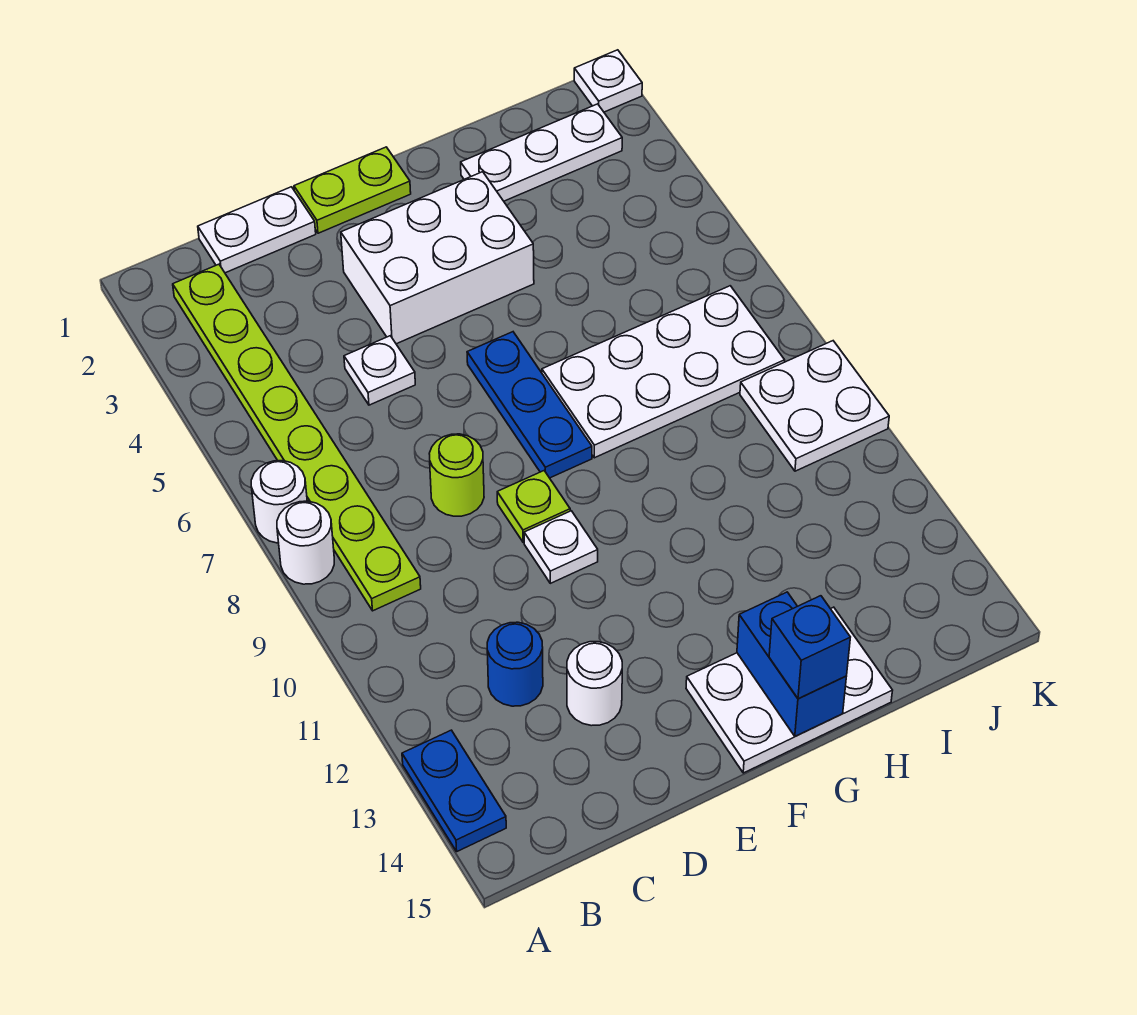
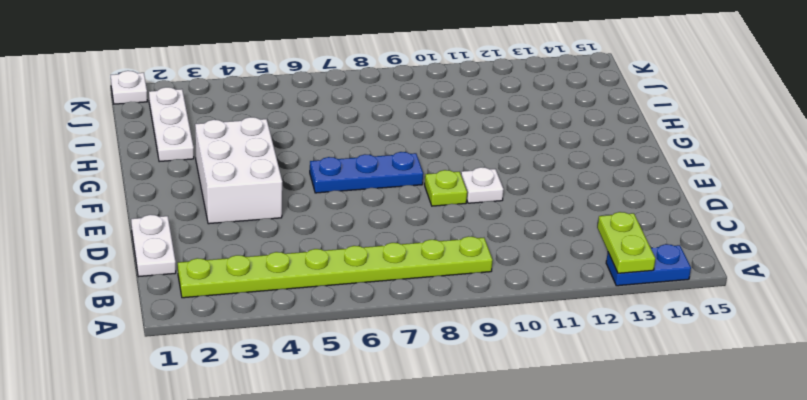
lime plate A13:B13 level 2 -> lime plate E1:F1 level 1
none -> white round brick A7 level 1
none -> white round brick A8 level 1
none -> blue round brick C12 level 1

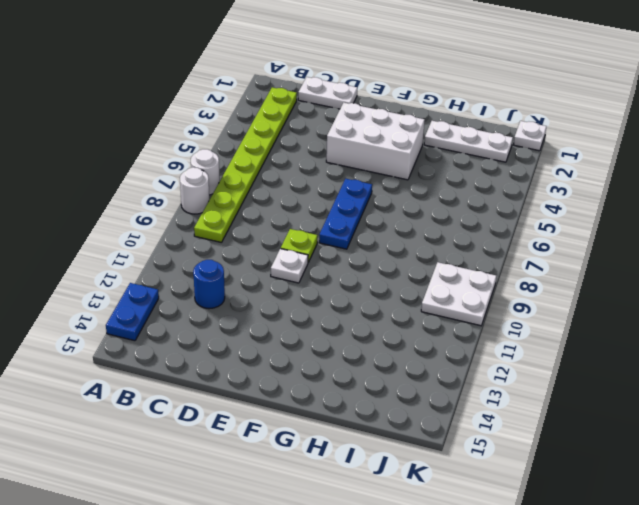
none -> white plate D5 level 1
none -> lime round brick D8 level 1
none -> white round brick D13 level 1

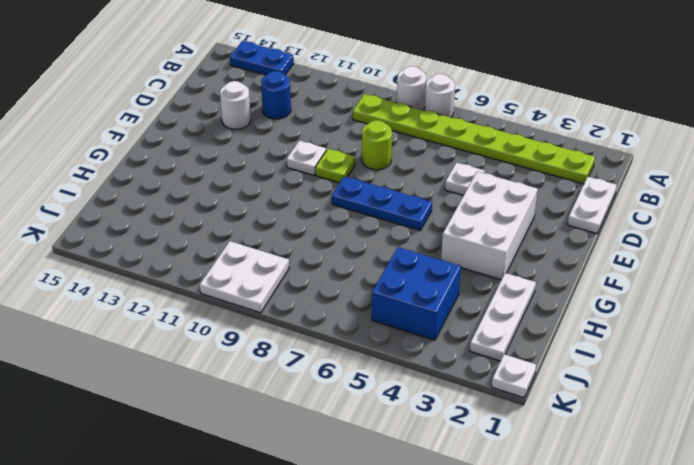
blue brick I4:J5 level 1 -> none
none -> lime plate E1:F1 level 1
none -> white plate F14:H15 level 1
none -> white plate G7:J8 level 1

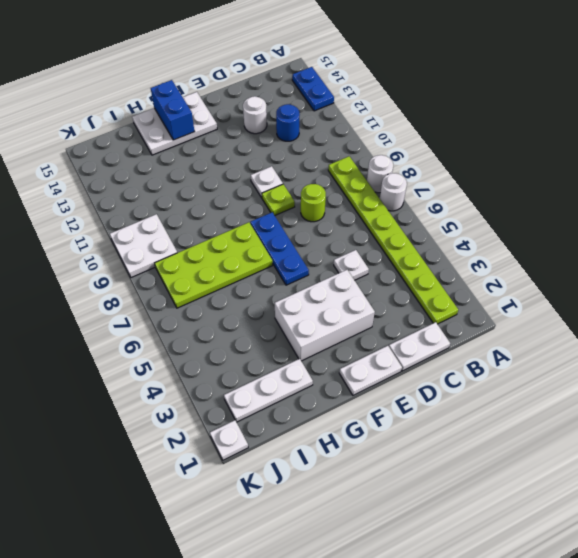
white plate E1:F1 level 1 -> lime plate E1:F1 level 1
lime plate G7:J8 level 1 -> white plate G7:J8 level 1
none -> blue brick G15 level 3

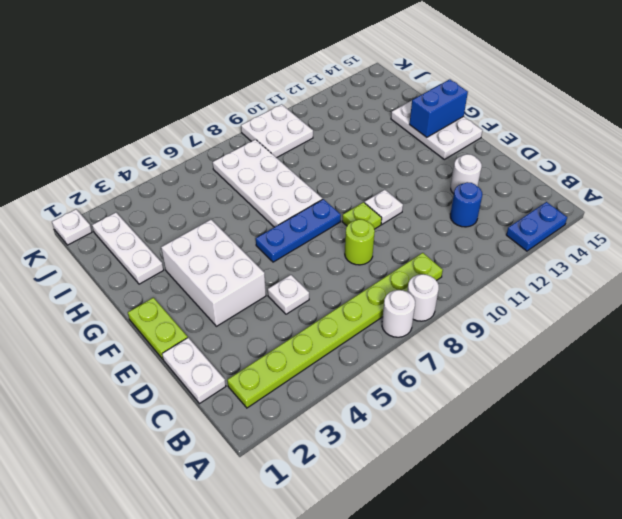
none -> blue brick G15 level 3

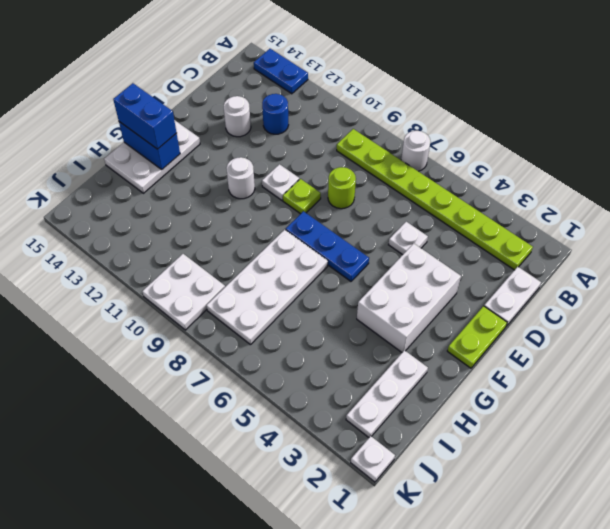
white round brick F11 level 1 -> white round brick A8 level 1
blue brick G14:G15 level 3 -> blue brick G15 level 3

